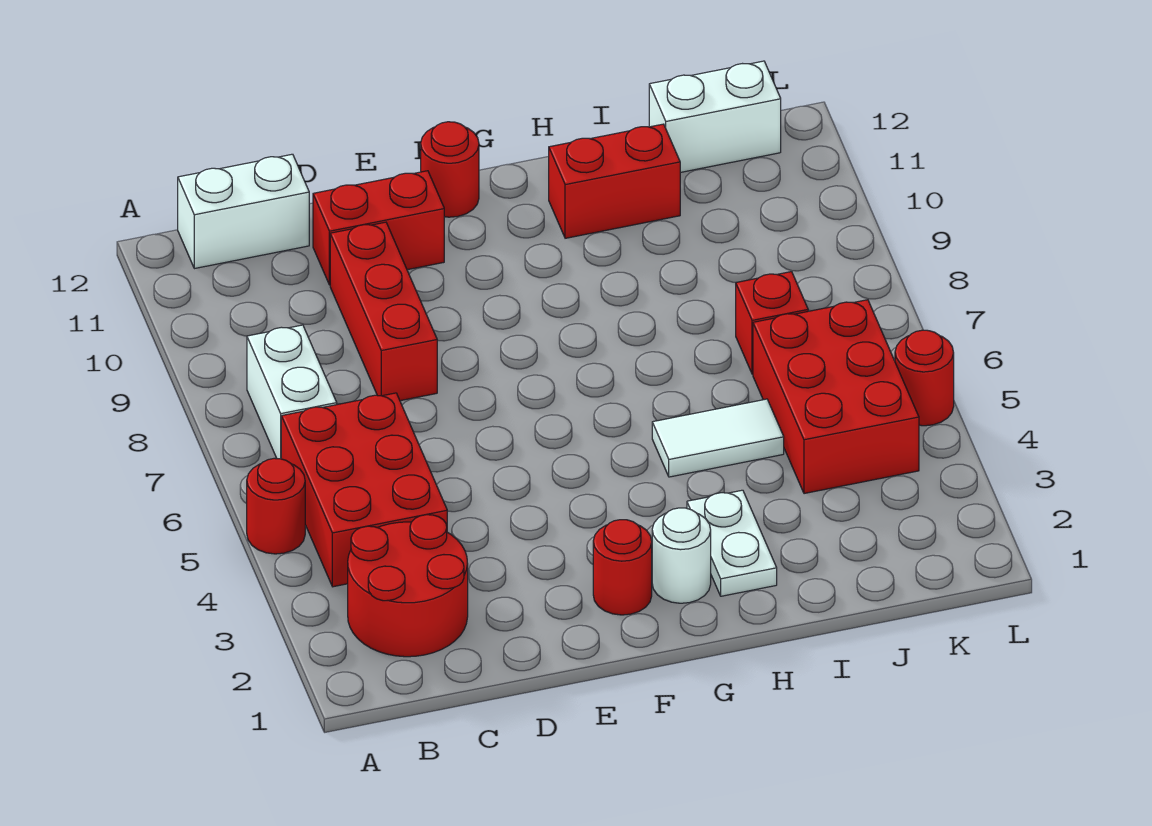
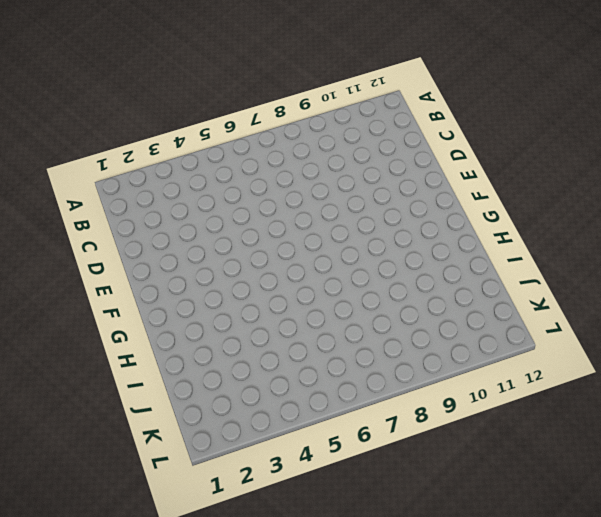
none -> red round brick A5 level 1
none -> red round brick B2:C3 level 1
none -> red brick B4:C6 level 1

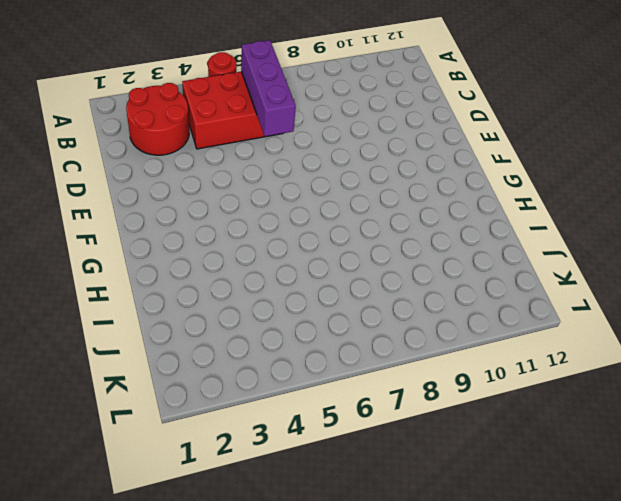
purple brick B6:D6 level 2 -> none
none -> white brick B7:B8 level 1
none -> white brick B12:C12 level 1
none -> red brick D8:D10 level 1

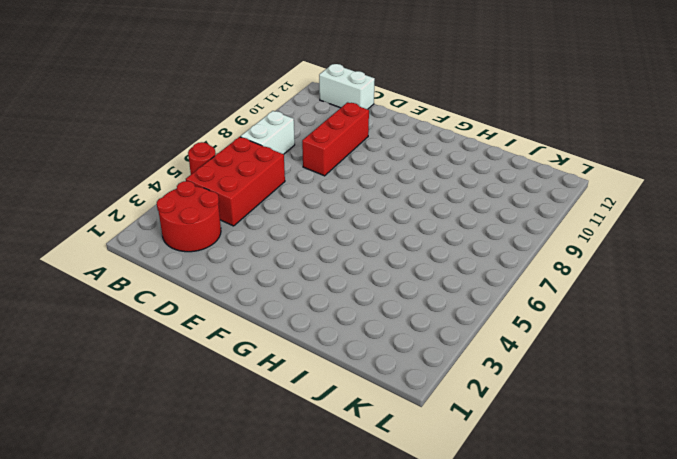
none -> red brick D11:E11 level 1
none -> red round brick F2 level 1
none -> red round brick F12 level 1

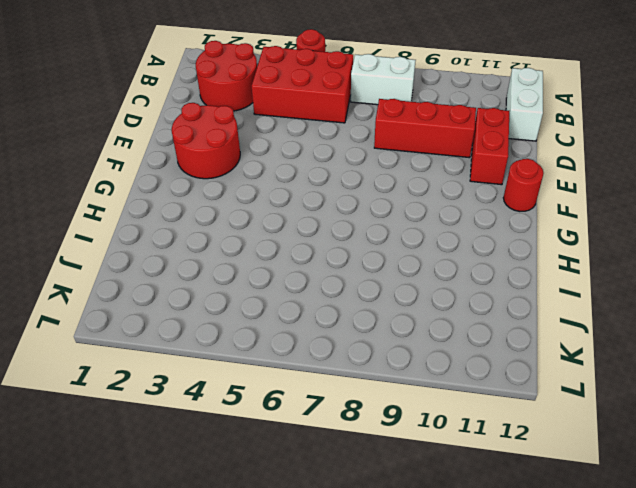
red round brick E2:F3 level 1 -> red round brick F2 level 1
none -> white round brick G2 level 1
none -> white plate H2:H3 level 1
none -> white tile H5:I5 level 1

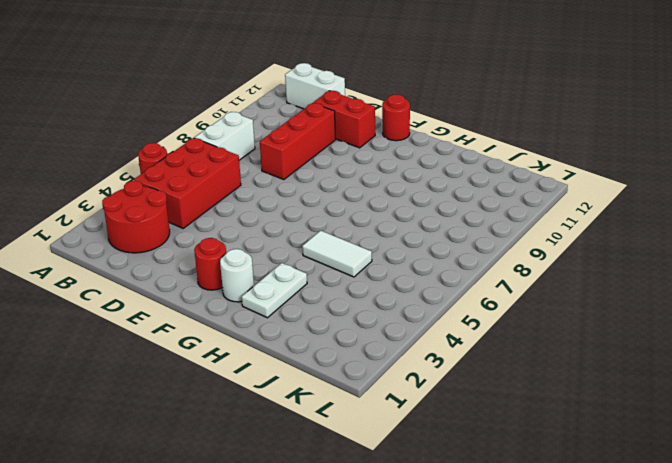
none -> red brick H11:I11 level 1
none -> red brick J4:K6 level 1
none -> red brick J7 level 1

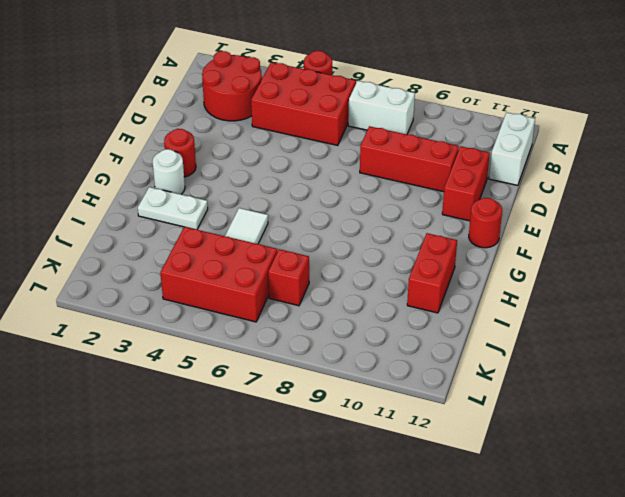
none -> white brick J12:K12 level 1
none -> red round brick L5 level 1

